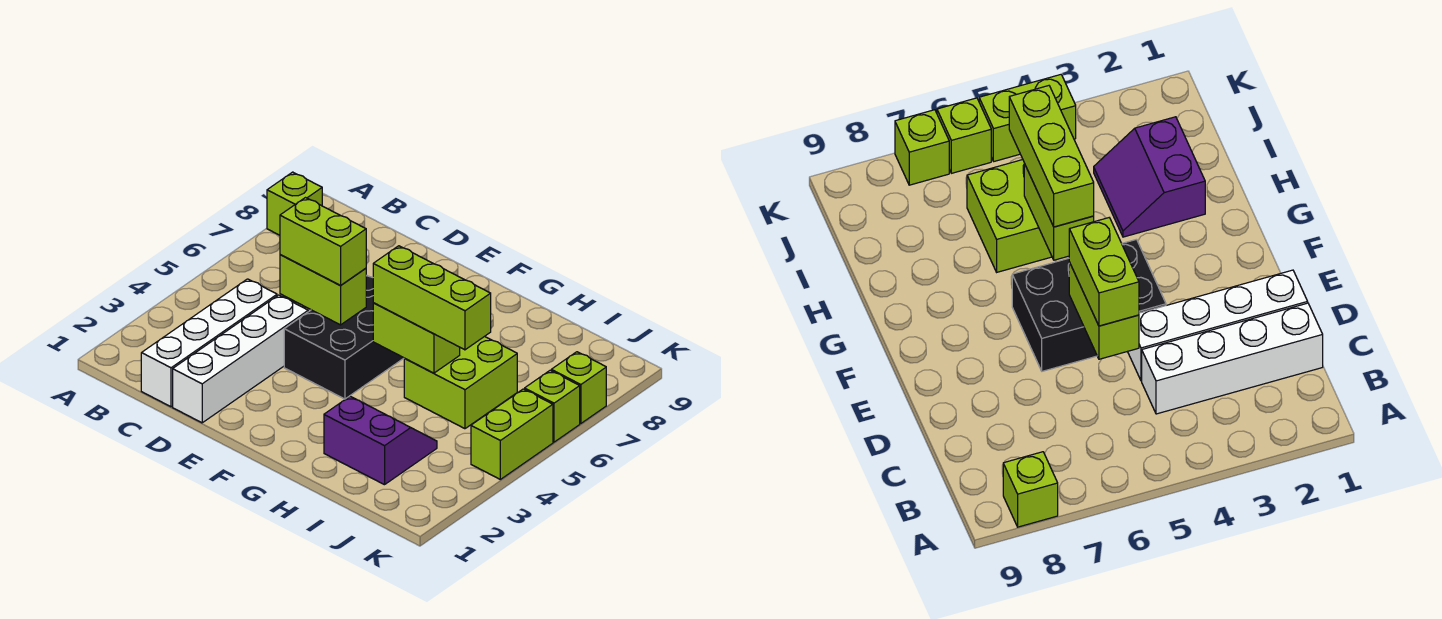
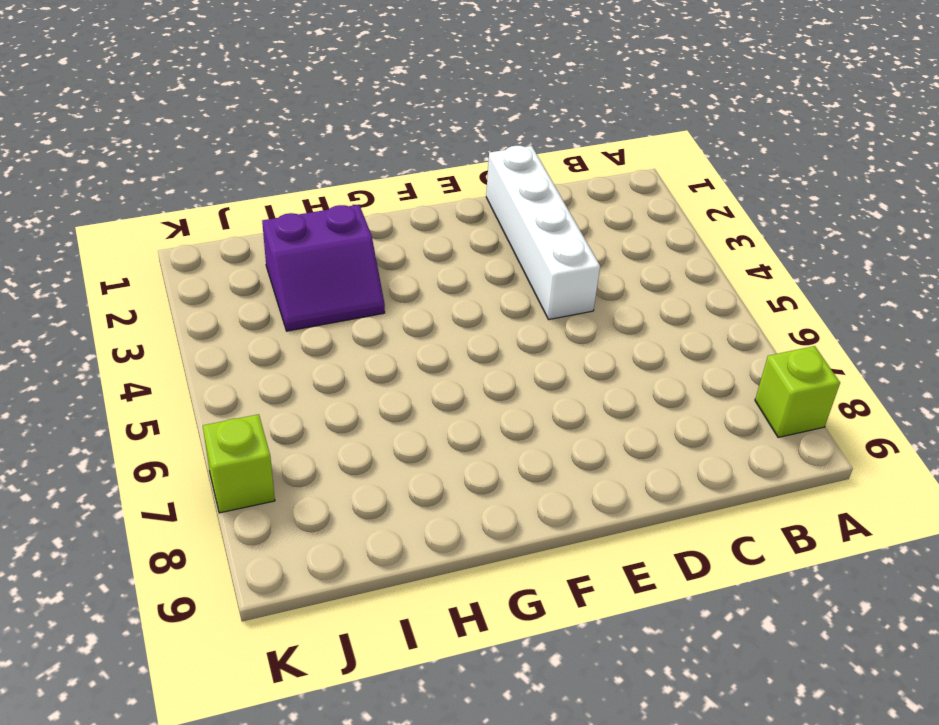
none -> white brick C1:C4 level 1
none -> black brick E4:F6 level 1
none -> lime brick H5:I6 level 1

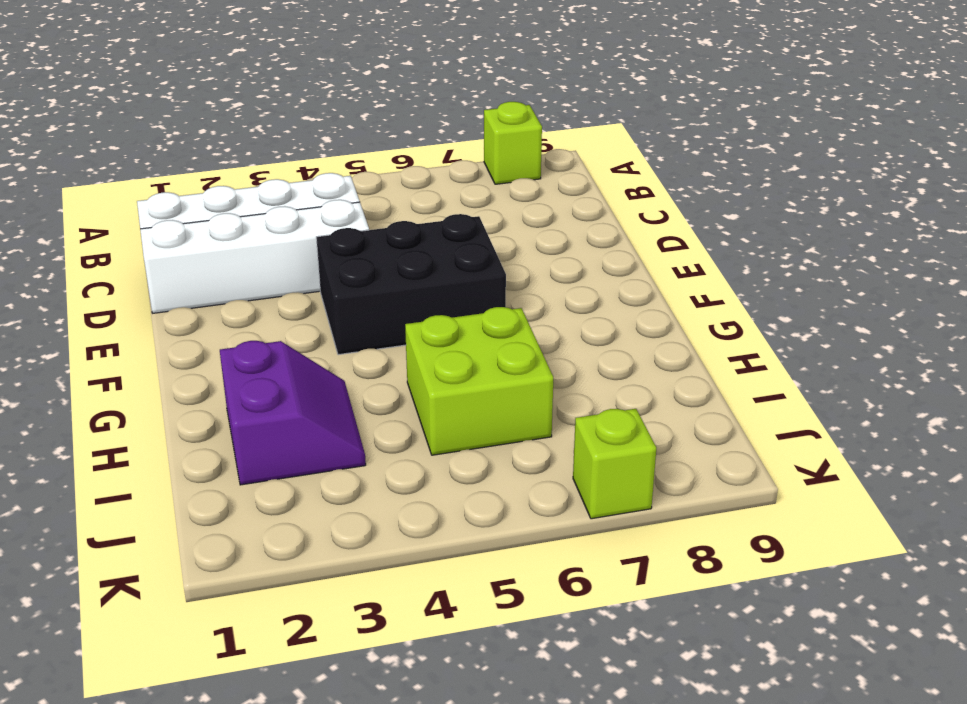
none -> lime brick K4:K5 level 1
none -> lime brick K6 level 1
none -> lime brick D5:E5 level 2

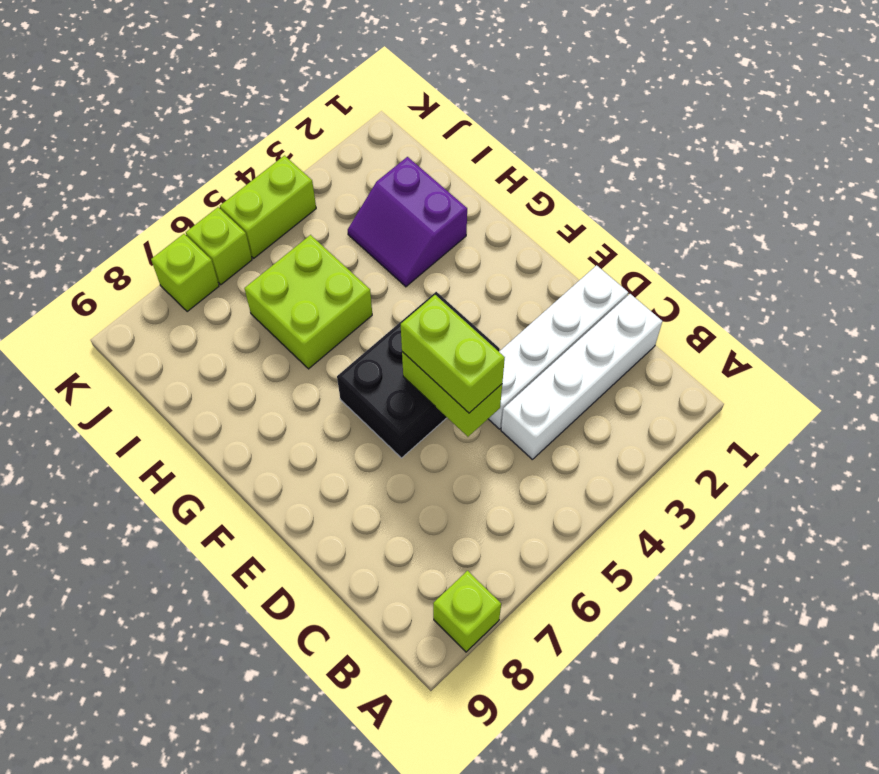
none -> lime brick G5:H5 level 2
none -> lime brick G5:I5 level 3

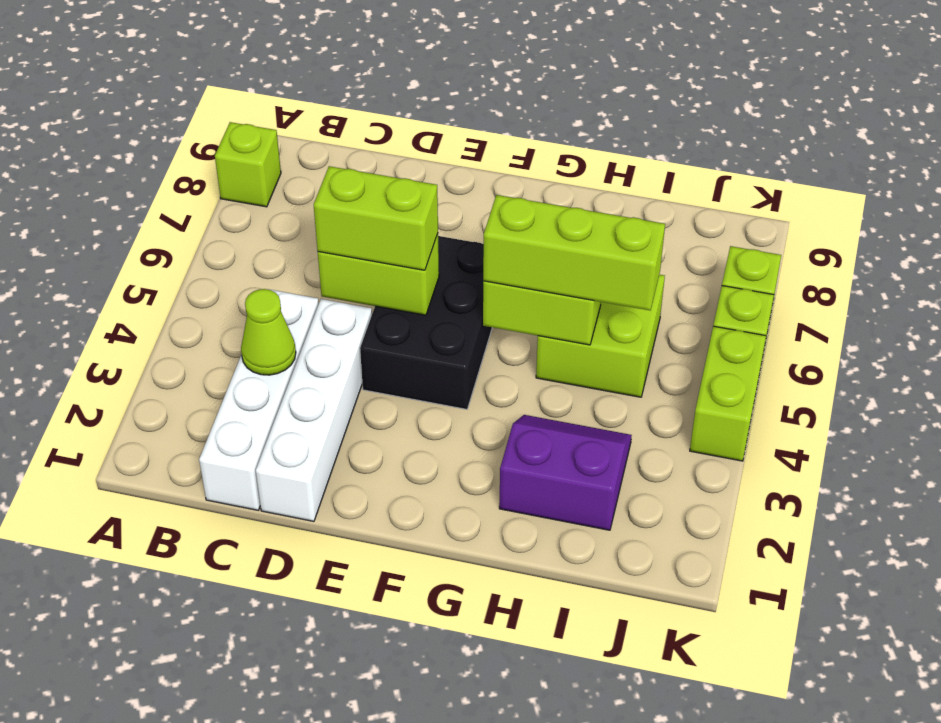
lime cone C3 level 2 -> none

